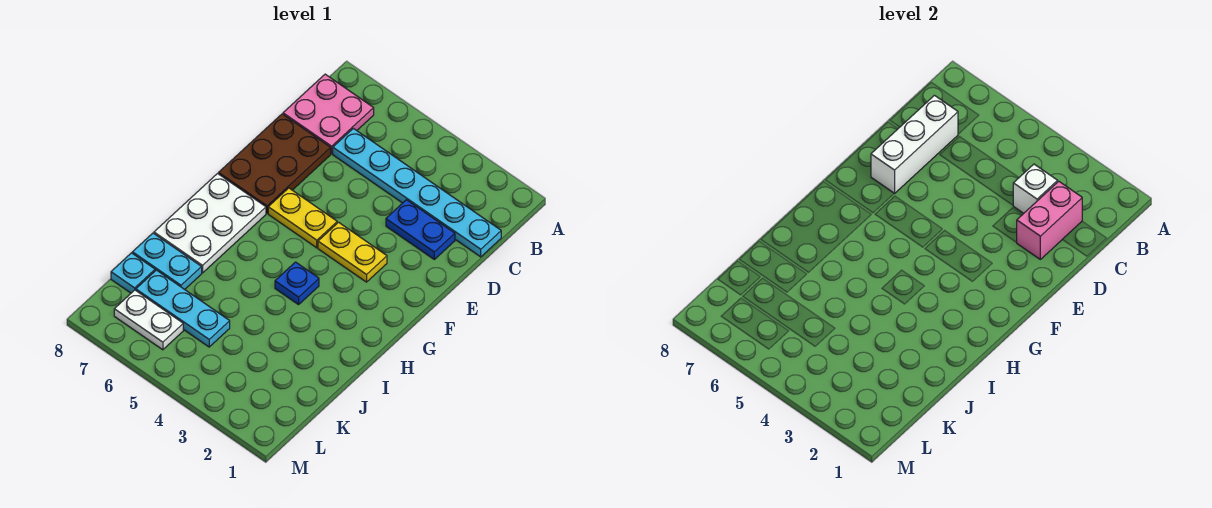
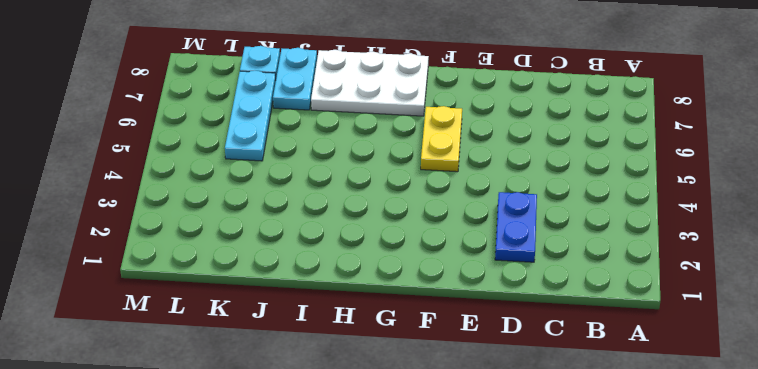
none -> pink plate B7:C8 level 1
none -> cyan plate C1:C6 level 1
none -> brown plate D7:F8 level 1

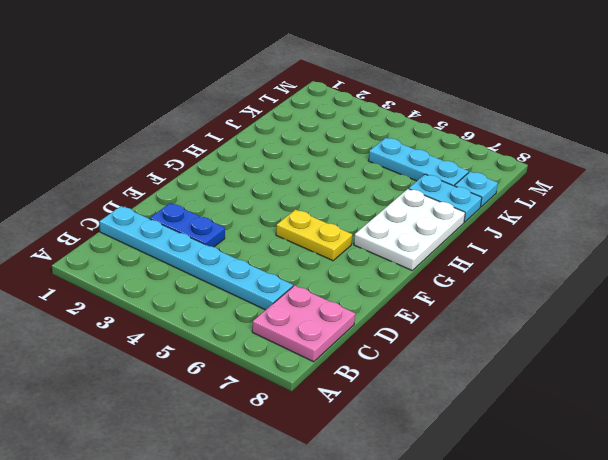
none -> brown plate D7:F8 level 1
none -> yellow plate F3:F4 level 1
none -> blue plate H4 level 1

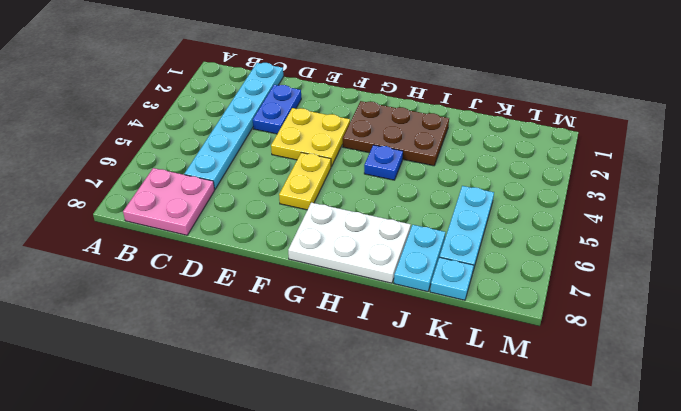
yellow plate E3:F4 level 1 -> yellow plate F3:F4 level 1
brown plate G2:I3 level 1 -> brown plate D7:F8 level 1
none -> white plate L6:L7 level 1
none -> pink brick C2:D2 level 2
none -> white brick C3 level 2

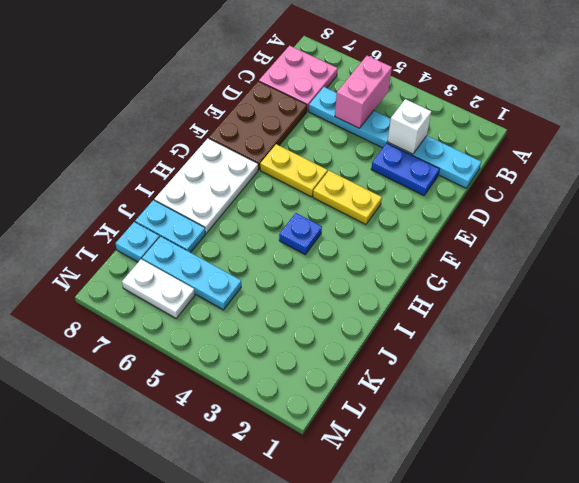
pink brick B5:C5 level 2 -> pink brick C2:D2 level 2
none -> white brick C7:E7 level 2

